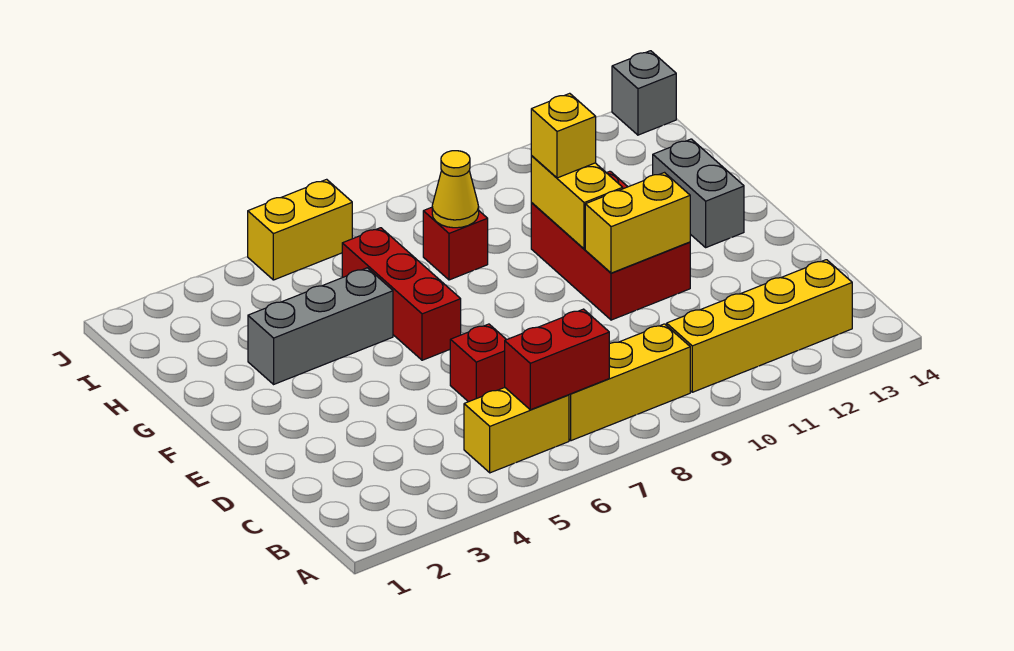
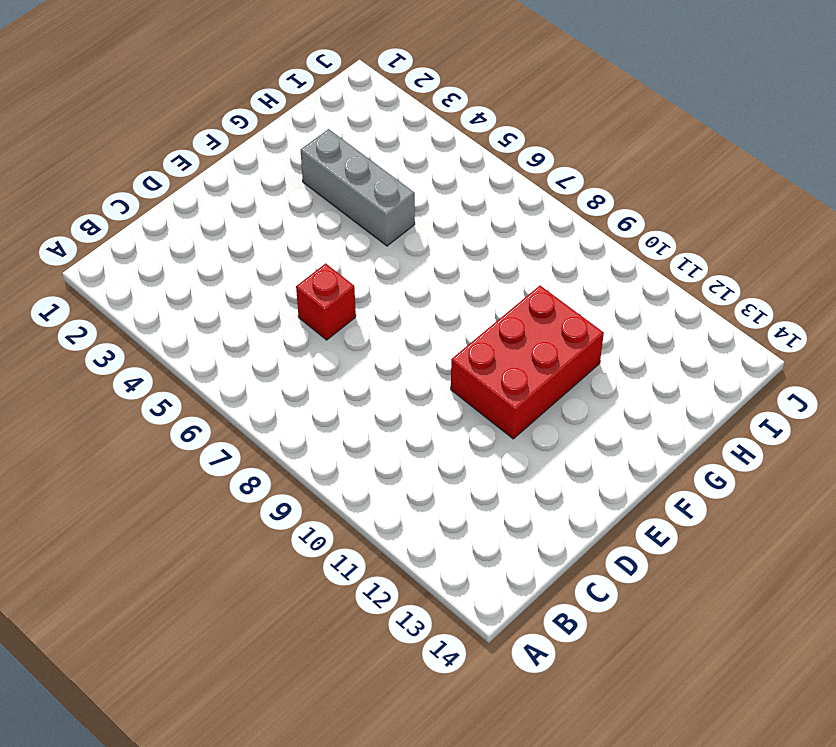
none -> yellow brick B5:B6 level 1
none -> yellow brick B7:B9 level 1
none -> yellow brick B10:B13 level 1

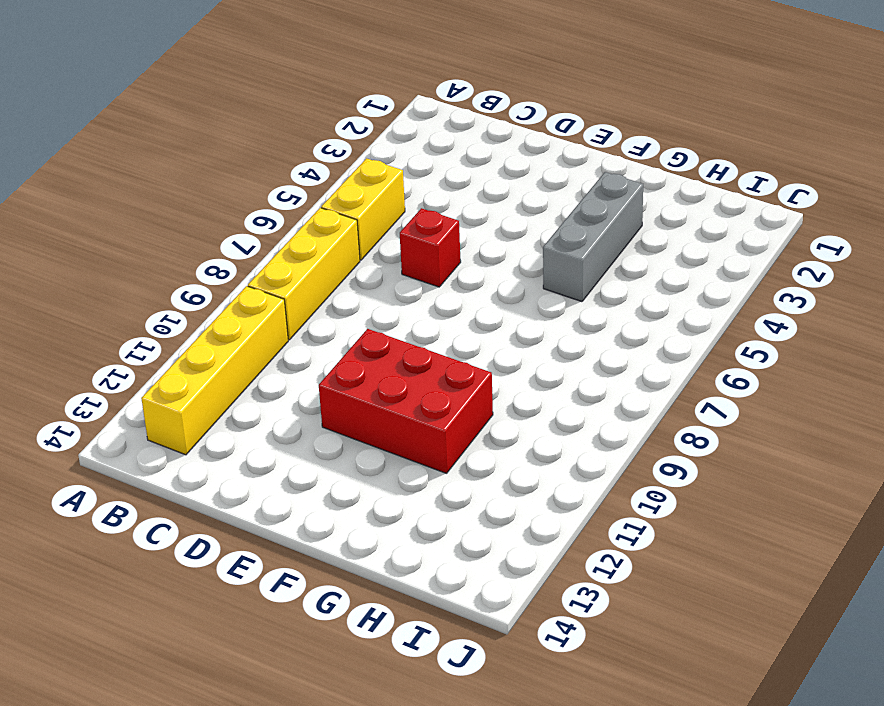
none -> red brick F6:H6 level 1
none -> grey brick F13:G13 level 1
none -> red brick H8 level 1

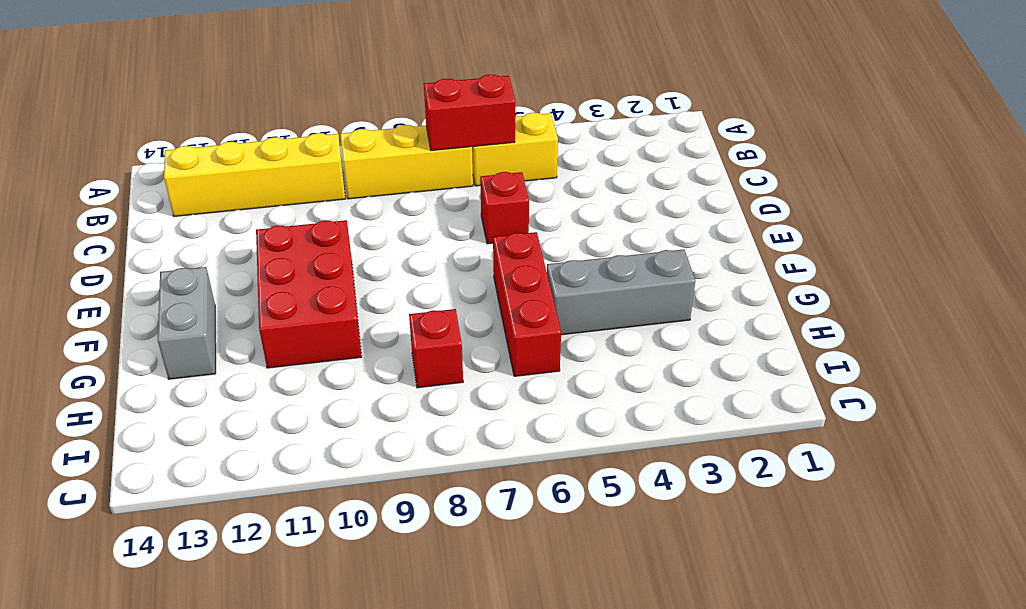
none -> yellow brick J5:J6 level 1
none -> grey brick J14 level 1
none -> yellow brick E10:E11 level 2

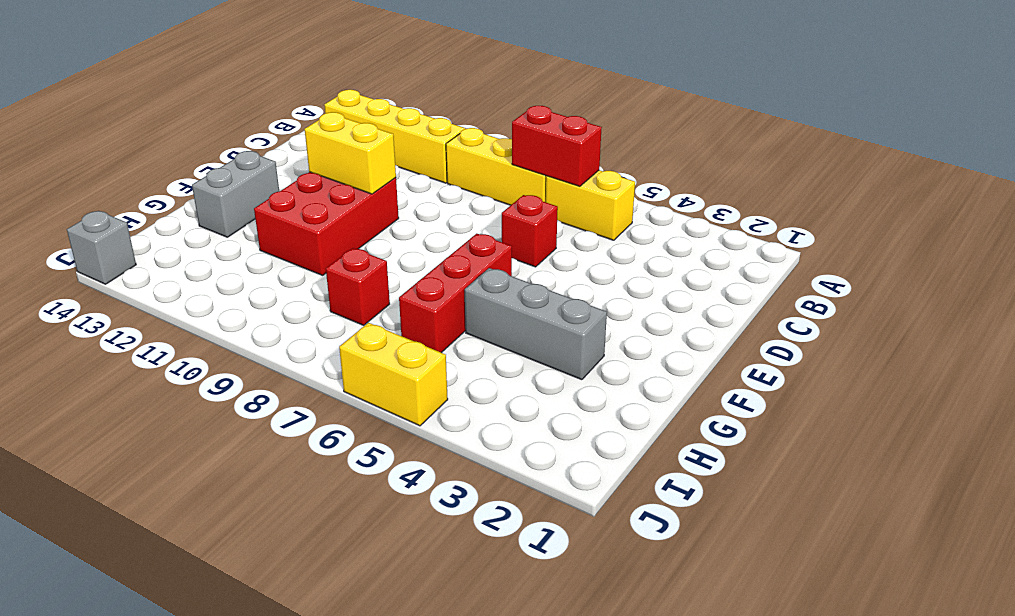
none -> yellow brick F10:G10 level 2
none -> yellow cone H8 level 2
none -> yellow brick G10 level 3

